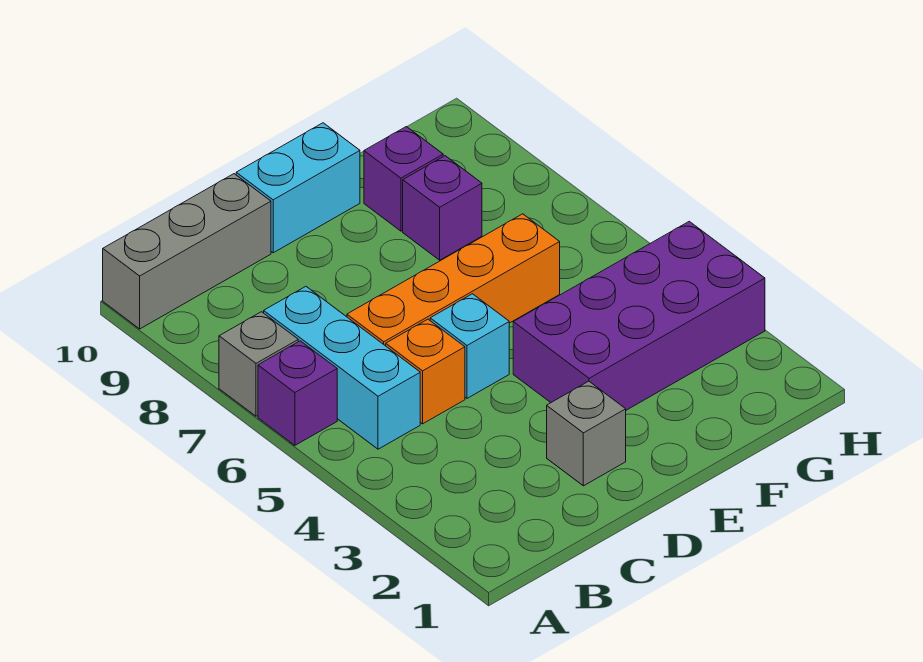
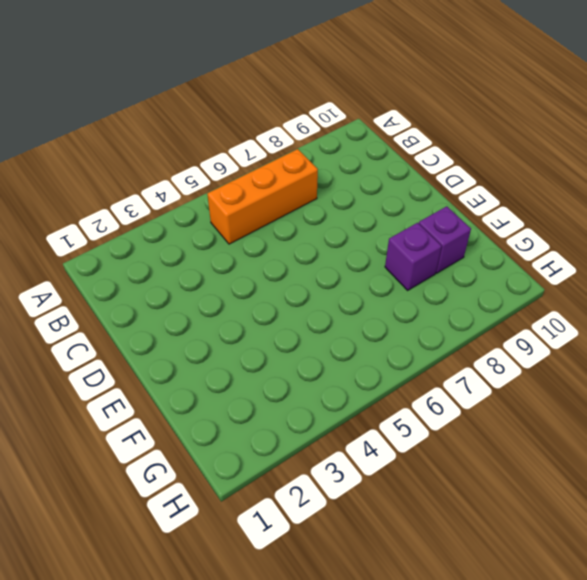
orange brick B5:B7 level 1 -> cyan brick B5:B7 level 1
none -> purple brick A6 level 1
none -> grey brick A7 level 1
none -> grey brick A10:C10 level 1

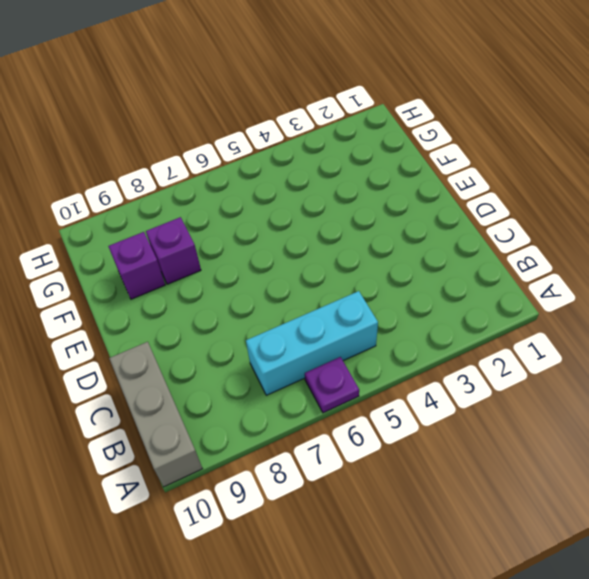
purple plate A6 level 1 -> purple brick A6 level 1
none -> grey brick A7 level 1
none -> orange brick C5 level 1
none -> orange brick C6:F6 level 1

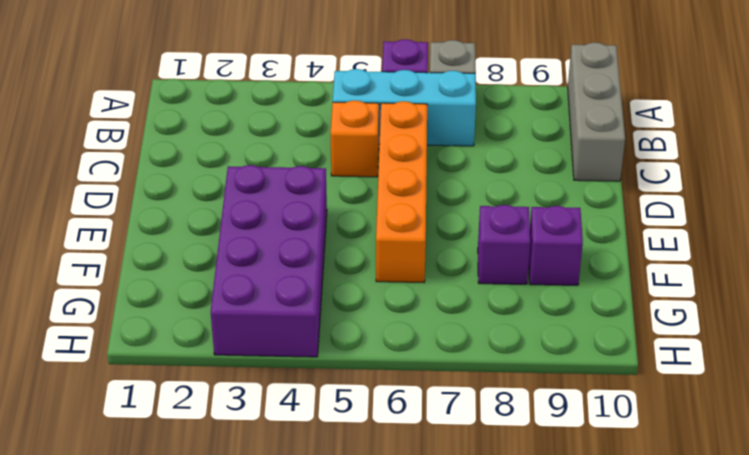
none -> grey brick D2 level 1
none -> cyan brick D5 level 1
none -> cyan brick D10:E10 level 1

